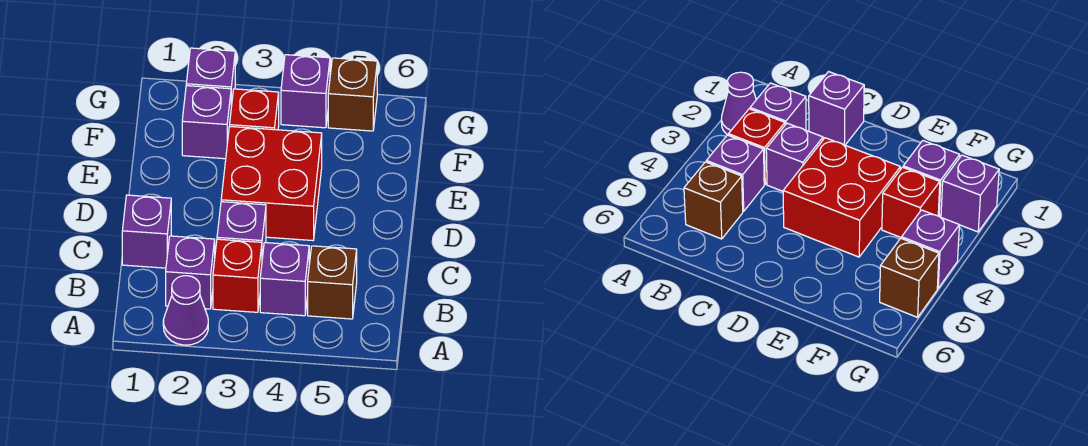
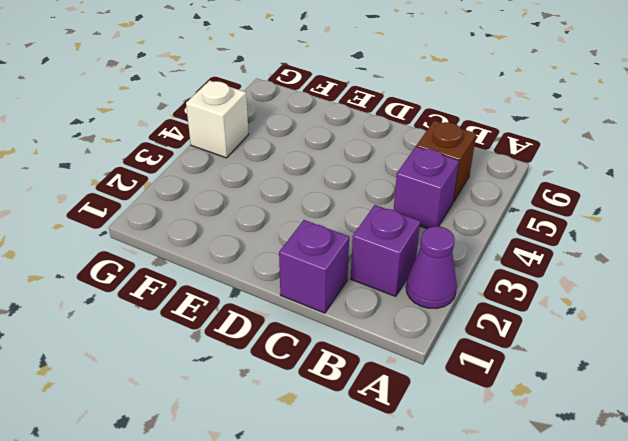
white brick G4 level 1 -> purple brick G4 level 1
none -> red brick B3 level 1
none -> purple brick C3 level 1
none -> red brick D3:E4 level 1

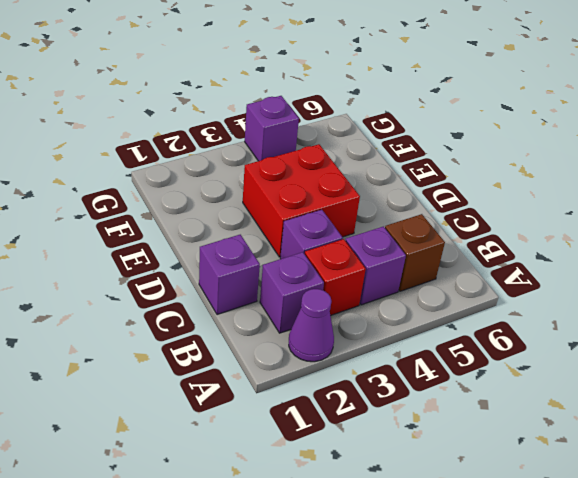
none -> purple brick F2 level 1
none -> red brick F3 level 1
none -> purple brick G2 level 1

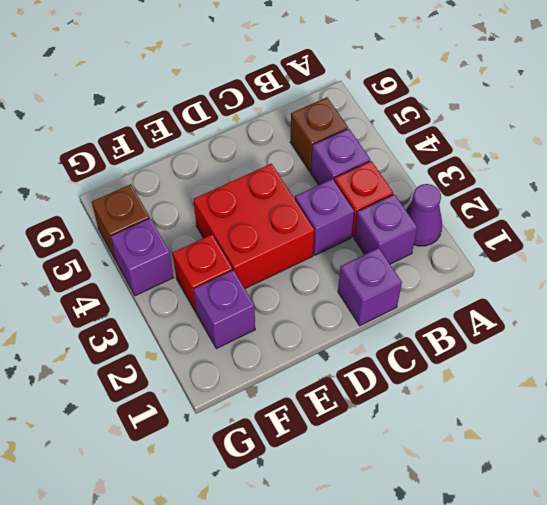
none -> purple brick G2 level 1

